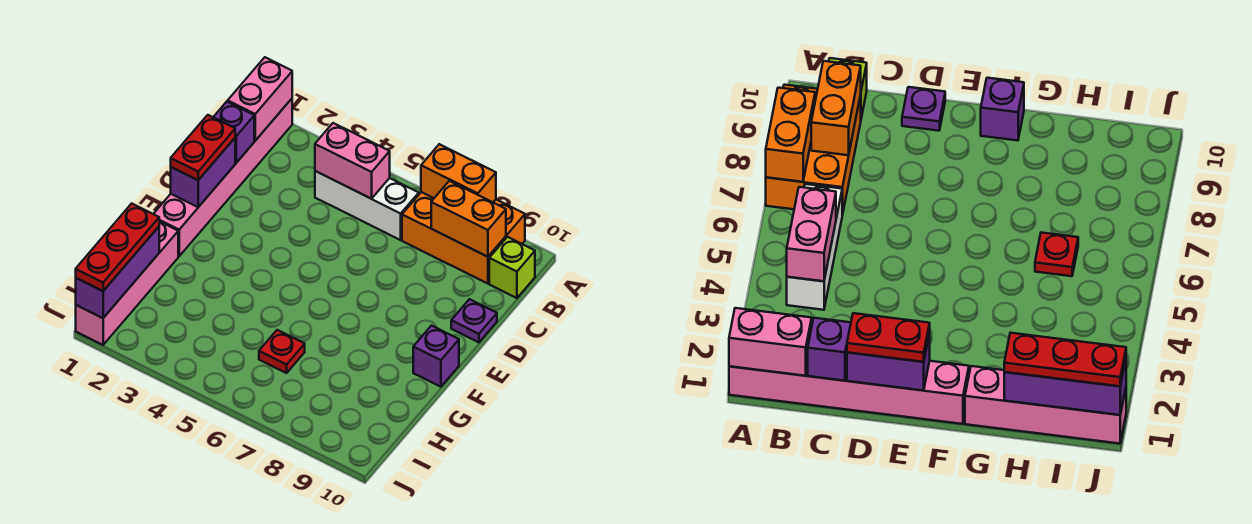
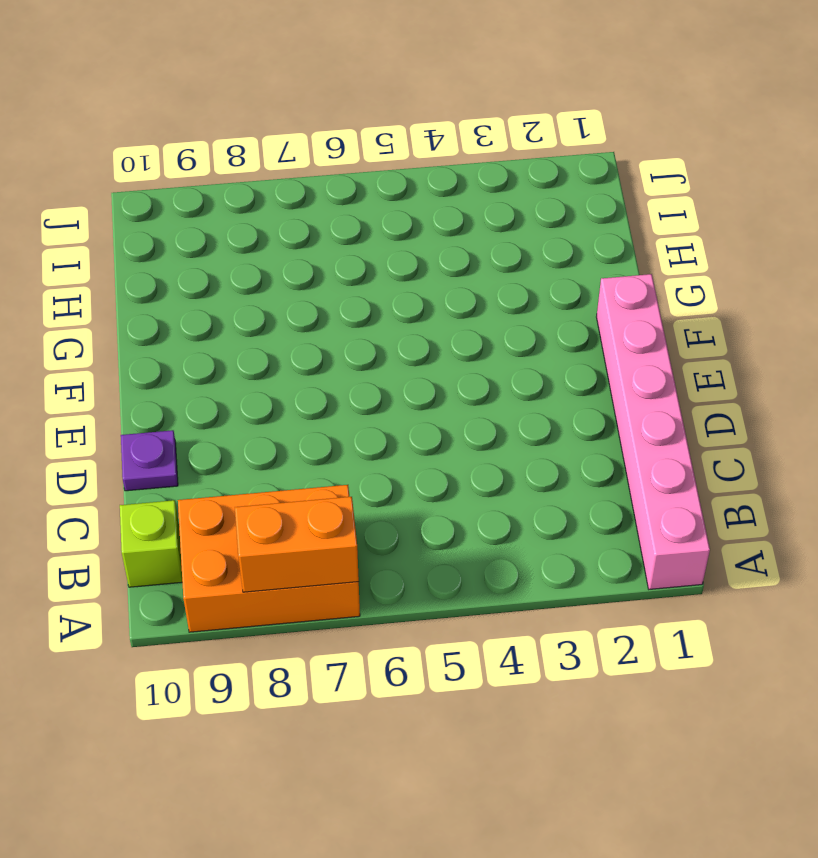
none -> white brick B4:B6 level 1
none -> purple brick F10 level 1
none -> pink brick G1:J1 level 1

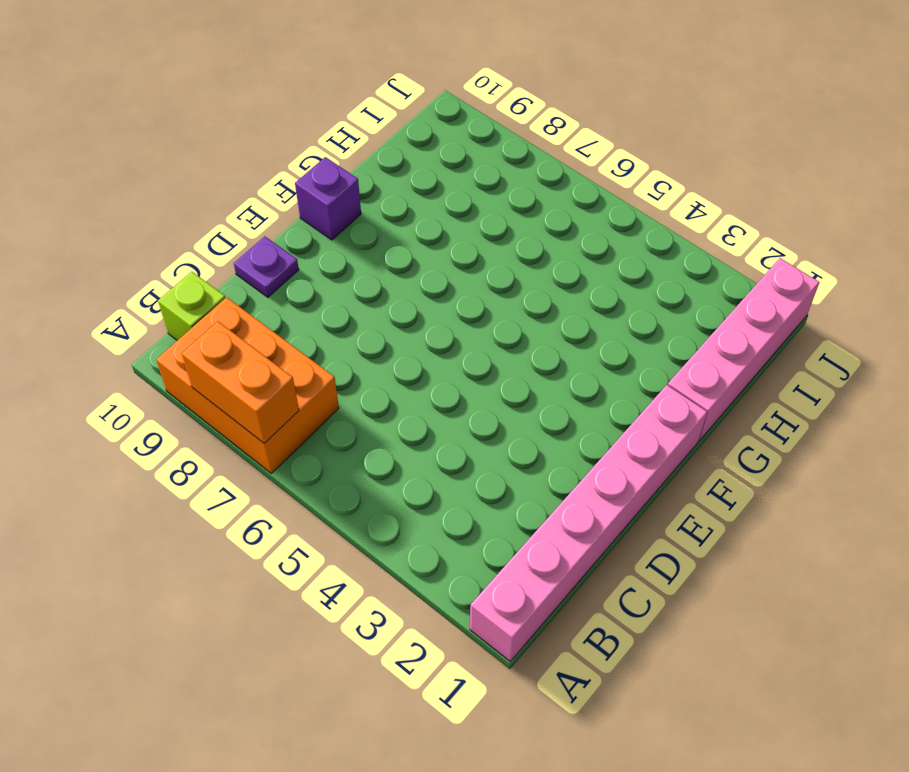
none -> white brick B4:B6 level 1
none -> red plate H6 level 1
none -> pink brick A1:B1 level 2

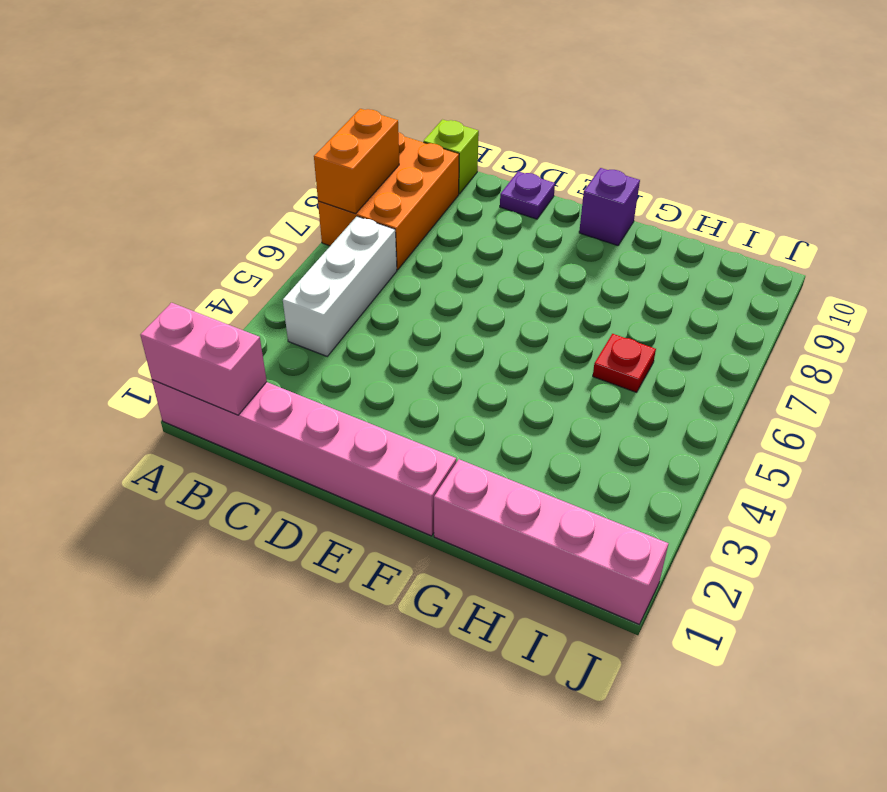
none -> pink brick B4:B5 level 2
none -> orange brick B8:B9 level 2
none -> purple brick C1 level 2

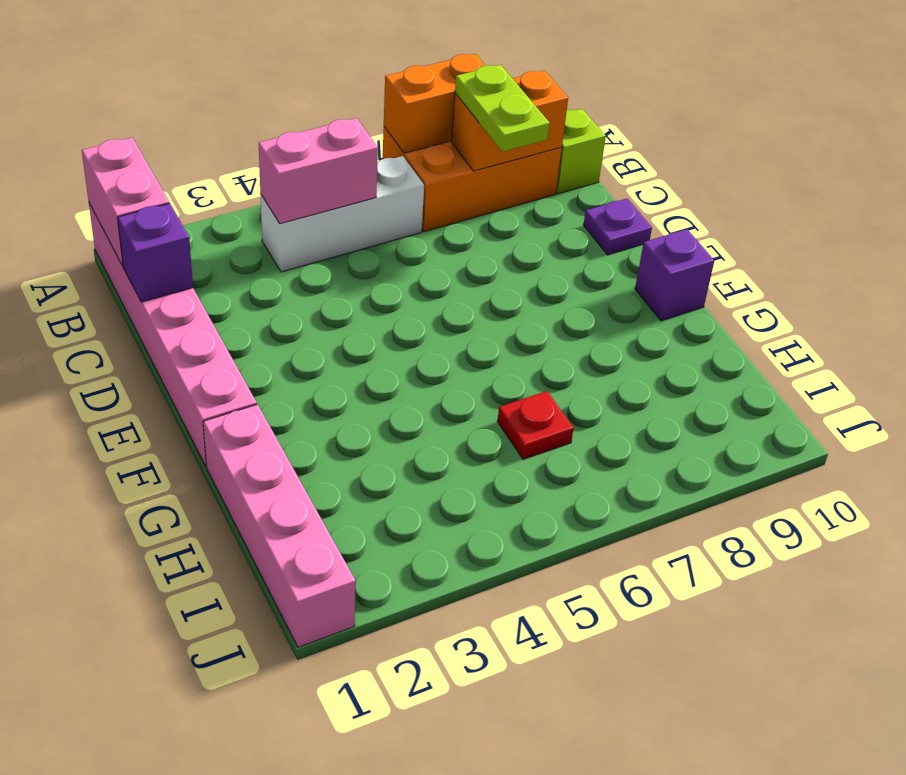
lime plate B8:C8 level 3 -> none
none -> purple brick D1:E1 level 2
none -> purple brick H1:J1 level 2
none -> red plate D1:E1 level 3

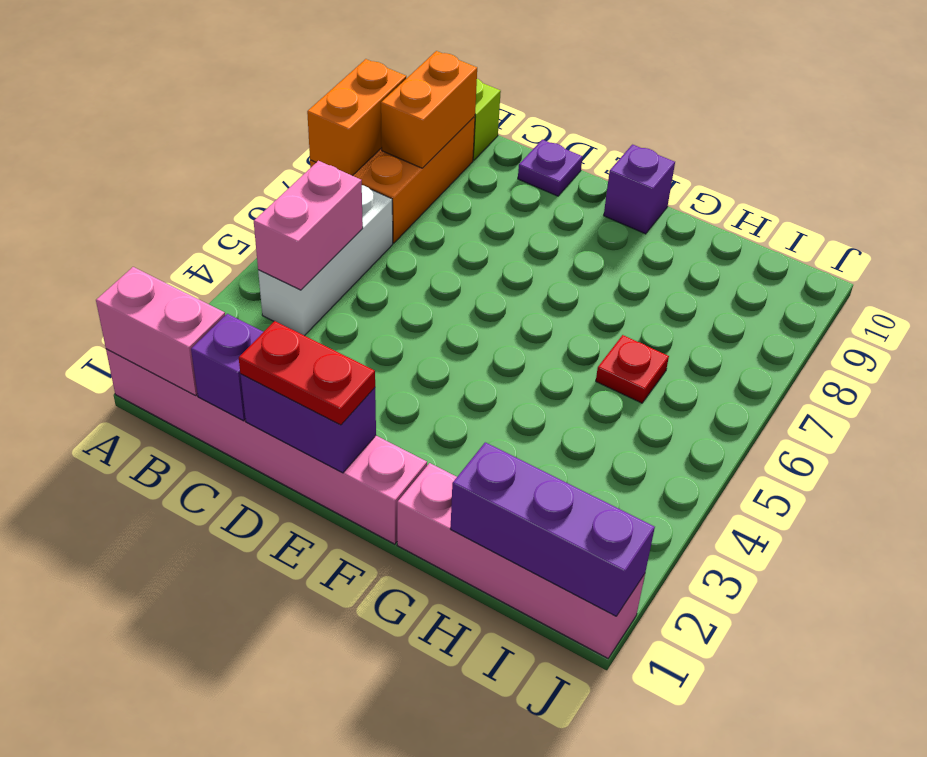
none -> red plate H1:J1 level 3

